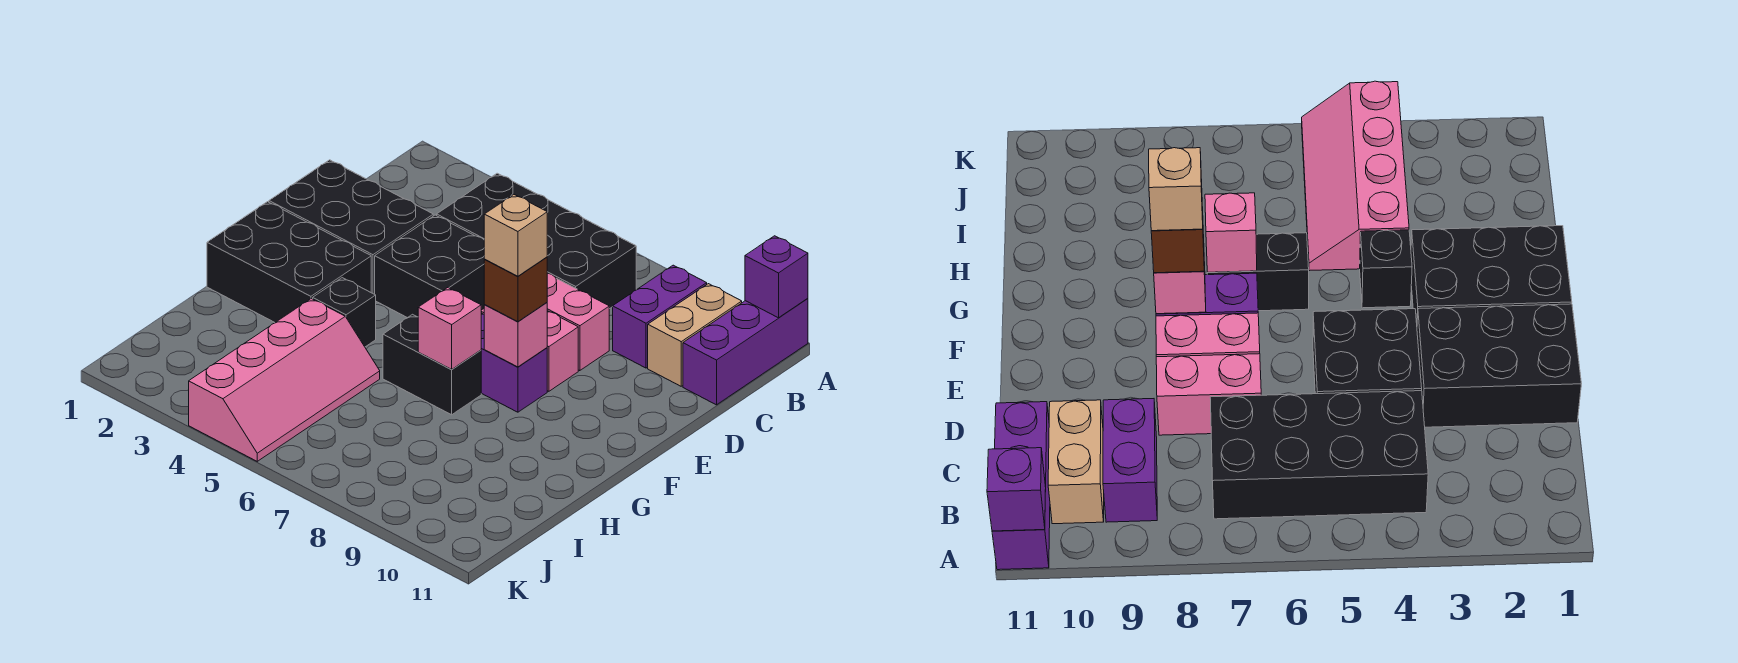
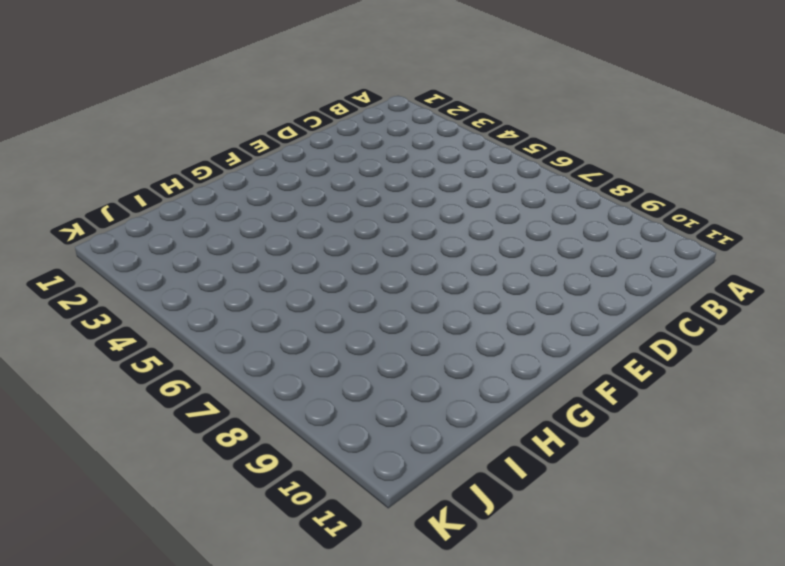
none -> purple brick A11:C11 level 1
none -> black brick B4:C7 level 1
none -> purple brick B9:C9 level 1

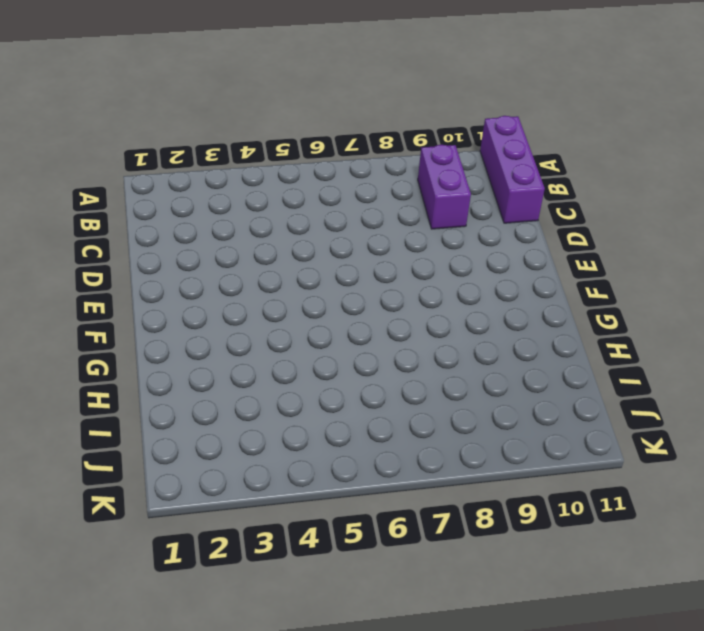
none -> black brick B4:C7 level 1
none -> tan brick B10:C10 level 1
none -> black brick D1:E3 level 1

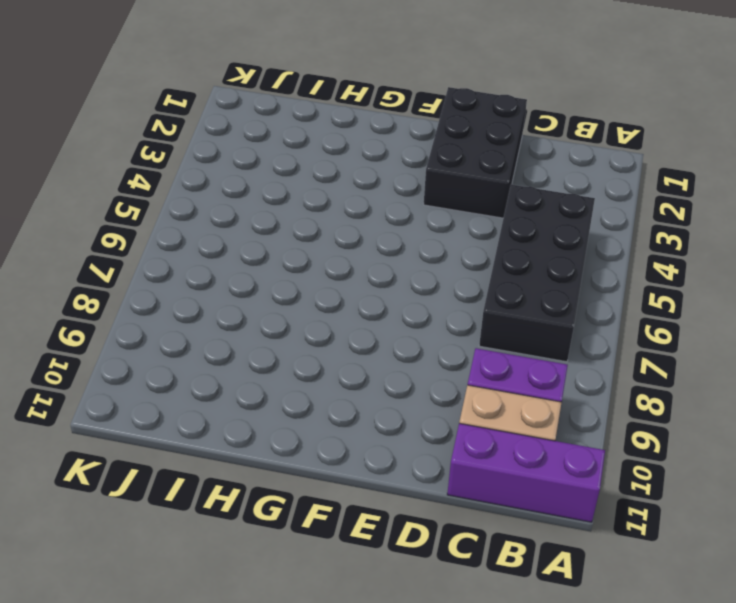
none -> black brick D4:E5 level 1
none -> pink brick D7:D8 level 1
none -> pink brick E7:E8 level 1

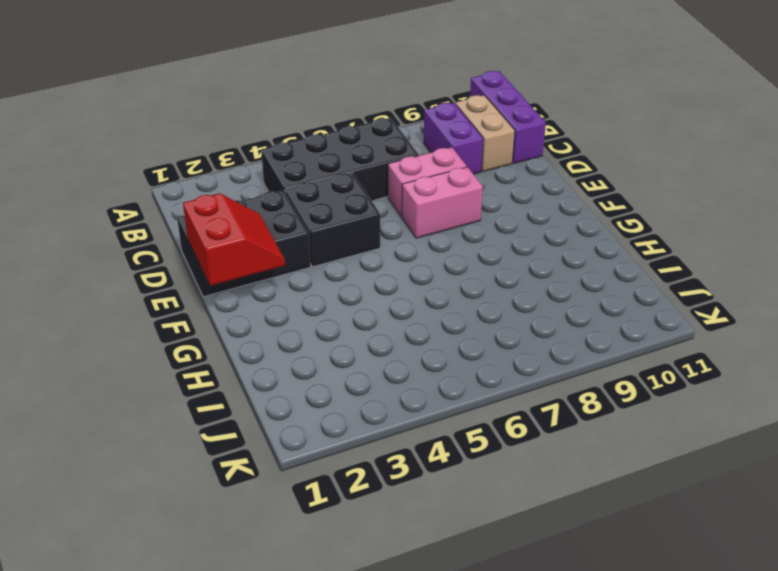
red slope E1:F2 level 2 top 1 -> none
none -> black brick F1:G3 level 1
none -> purple brick F7:F8 level 1
none -> black brick G4 level 1

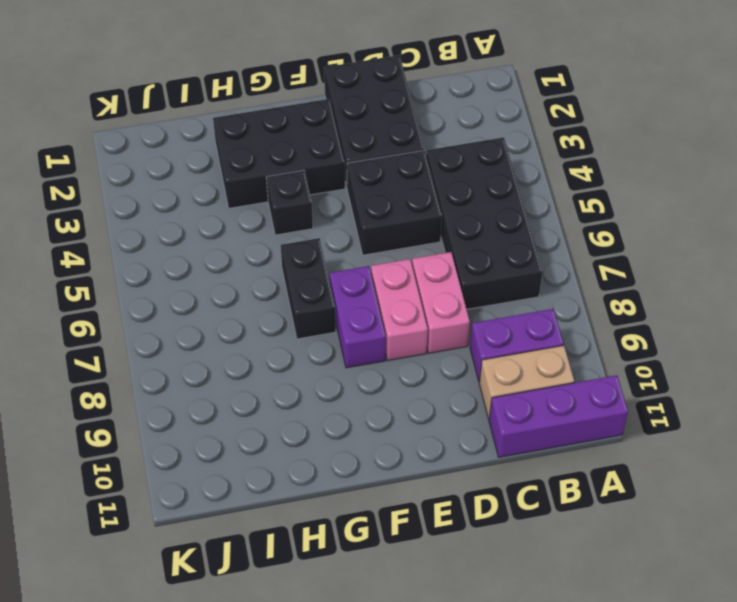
black brick F2:H3 level 1 -> black brick F1:G3 level 1
none -> pink slope H4:K5 level 1 top 4
none -> purple brick A11 level 2
none -> pink brick F8 level 2

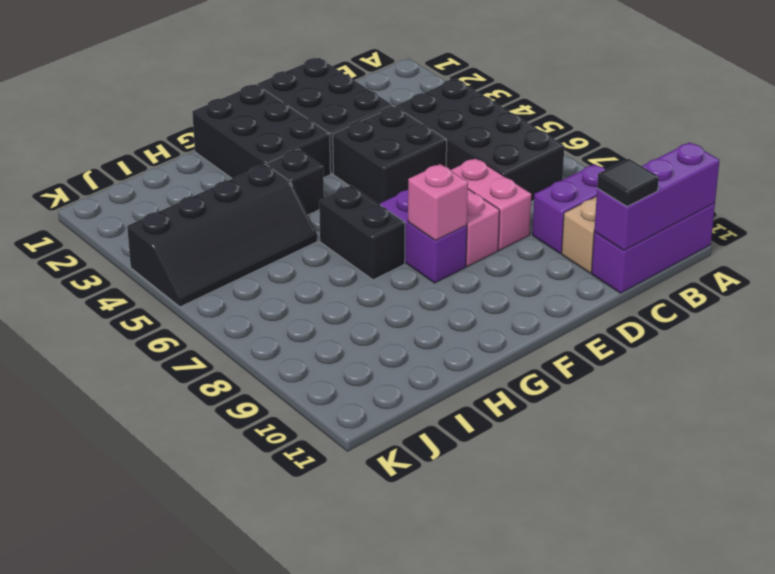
purple brick A11:C11 level 2 -> purple brick A11 level 2
black tile C11 level 3 -> none
black slope H4:K5 level 1 top 4 -> pink slope H4:K5 level 1 top 4
none -> pink brick G7 level 2
none -> brown brick F8 level 3
none -> tan brick F8 level 4

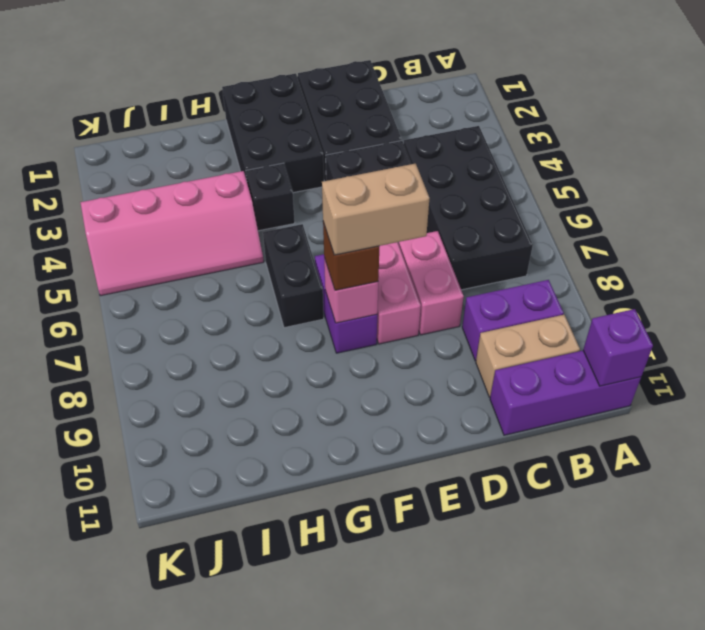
tan brick E8:F8 level 4 -> tan brick F8 level 4
none -> pink brick G7 level 2

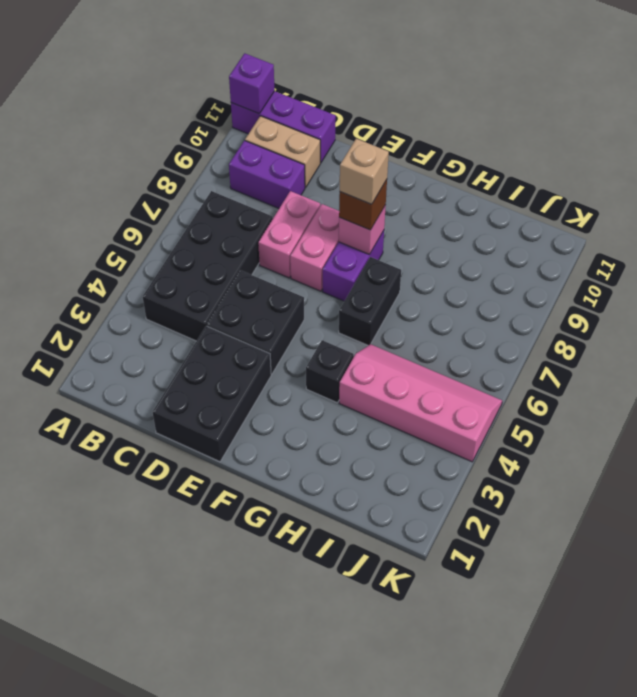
none -> black brick F1:G3 level 1
none -> pink brick G7 level 2

